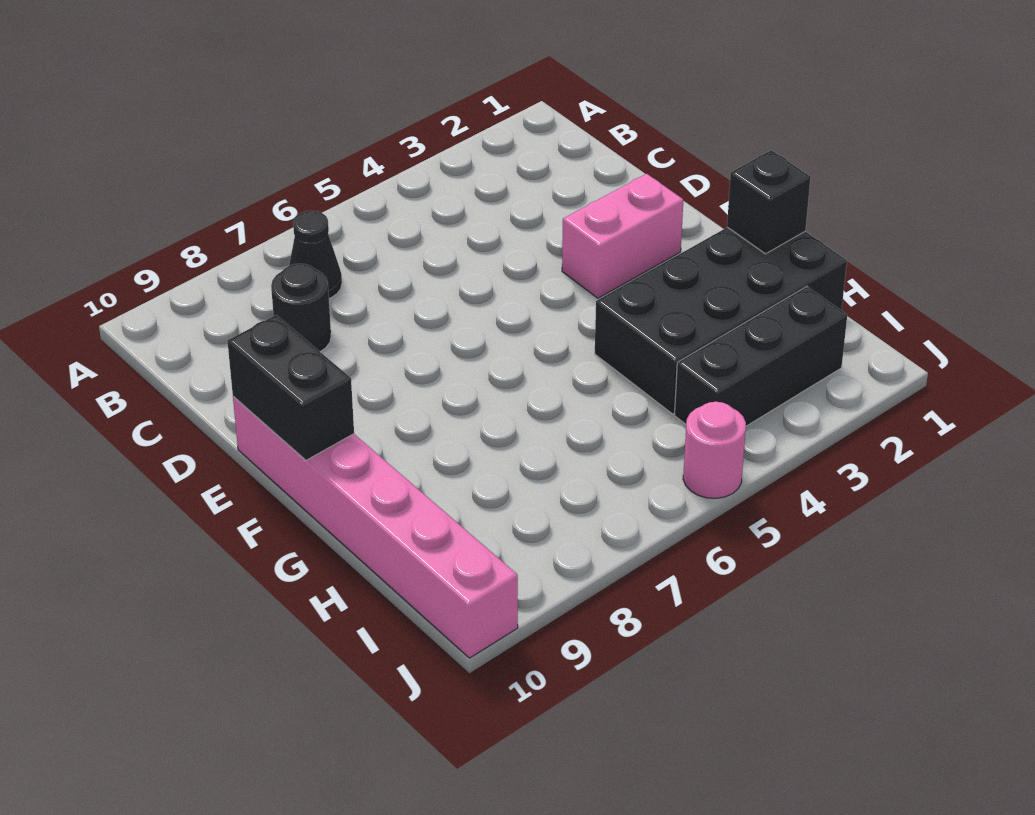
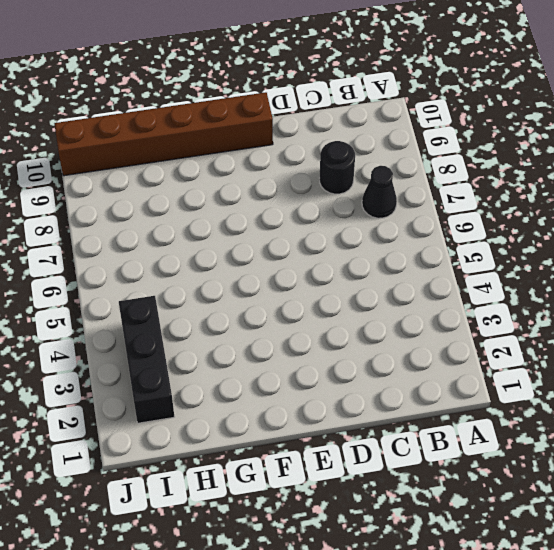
brown brick E10:J10 level 1 -> pink brick E10:J10 level 1
none -> pink brick E2:E3 level 1
none -> black brick G1:H4 level 1

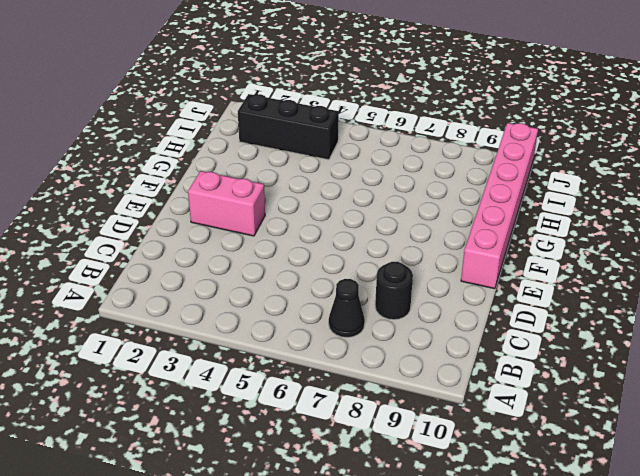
none -> black brick G1:H4 level 1
none -> pink round brick J5 level 1

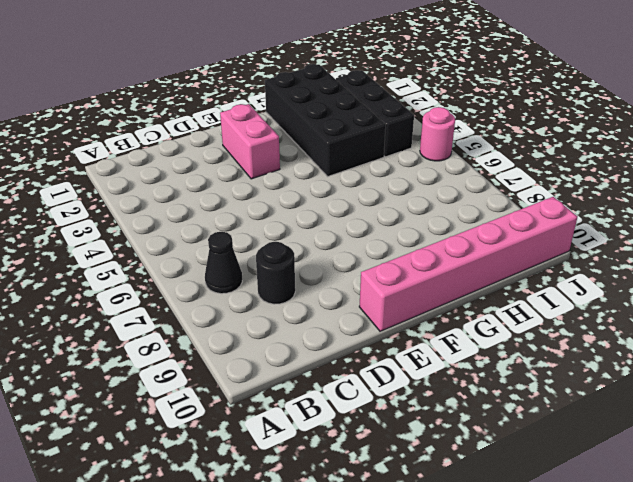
none -> black brick E10:F10 level 2
none -> black brick G1 level 2

